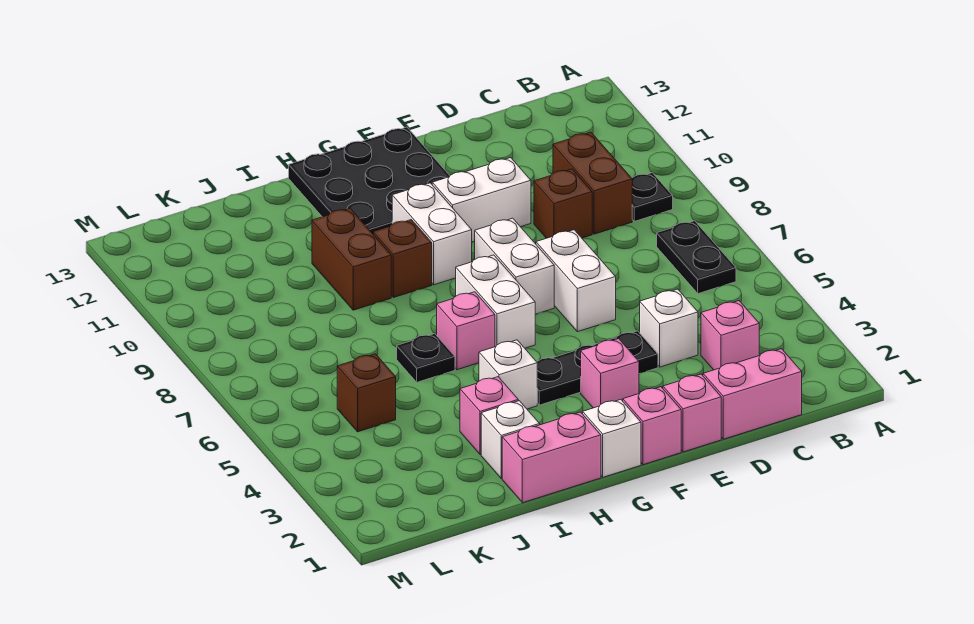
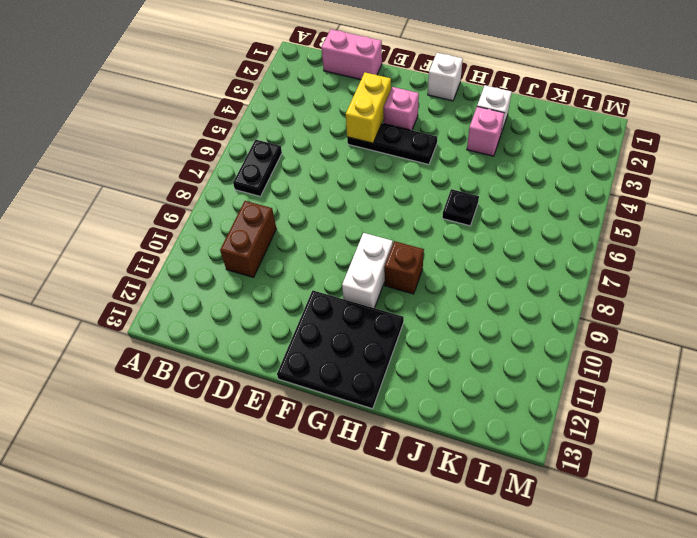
yellow brick E3:E4 level 2 -> none
none -> black plate B9 level 1
none -> pink brick C3 level 1
none -> white brick D4 level 1

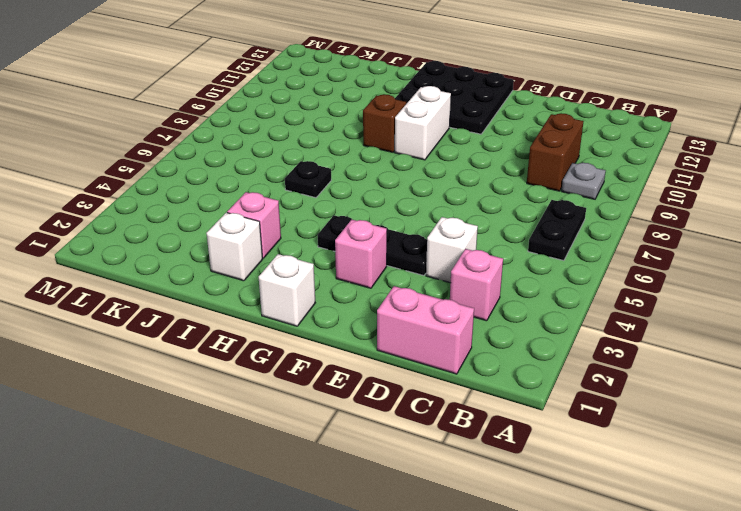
grey plate B9 level 1 -> black plate B9 level 1
none -> brown brick D9 level 1
none -> pink brick E1 level 1
none -> white brick E6:E7 level 1

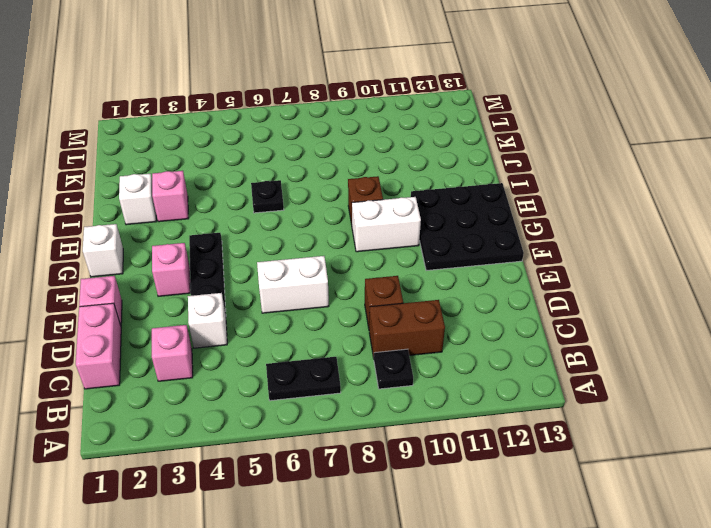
none -> white brick E10:F10 level 1
none -> pink brick F1 level 1
none -> white brick F7:F8 level 1

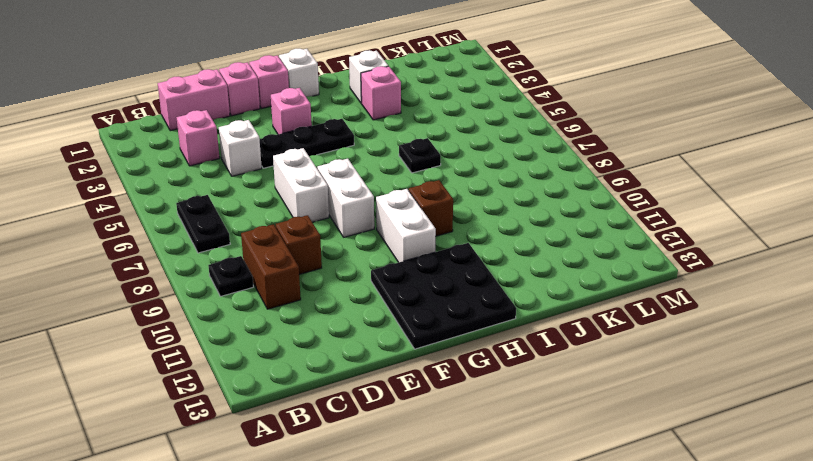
none -> white brick E10:F10 level 1
none -> white brick G6:G7 level 1
none -> pink brick H1:I1 level 1

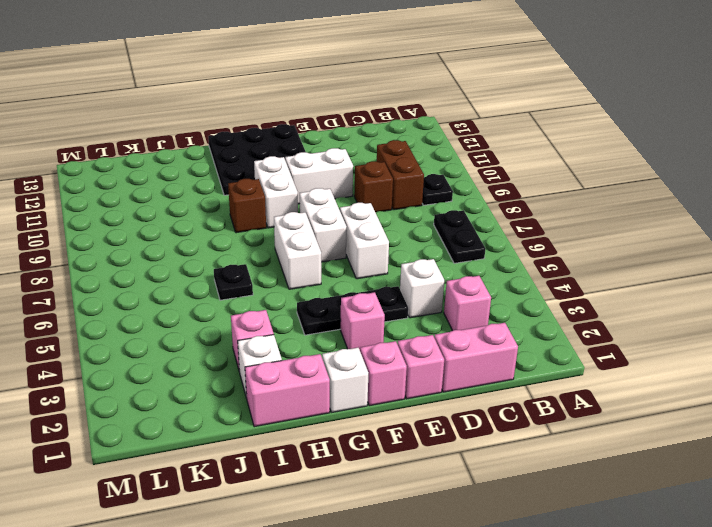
none -> white brick H4 level 1
none -> pink brick H6 level 1
none -> brown brick I9:I10 level 1

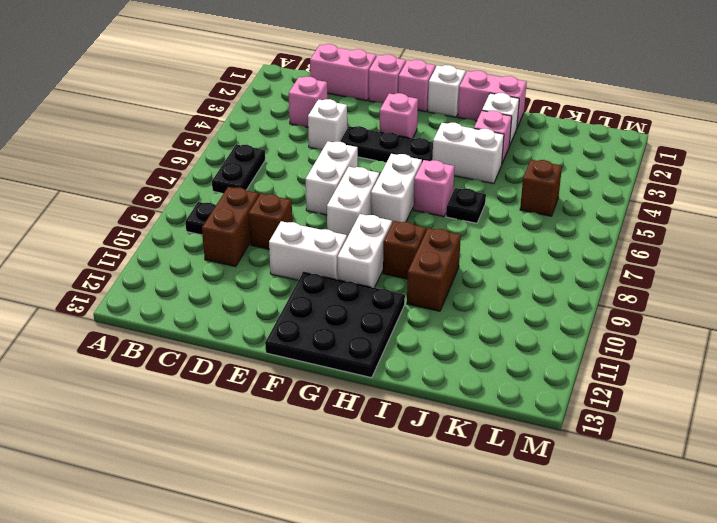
white brick H4:I4 level 1 -> white brick H4 level 1

